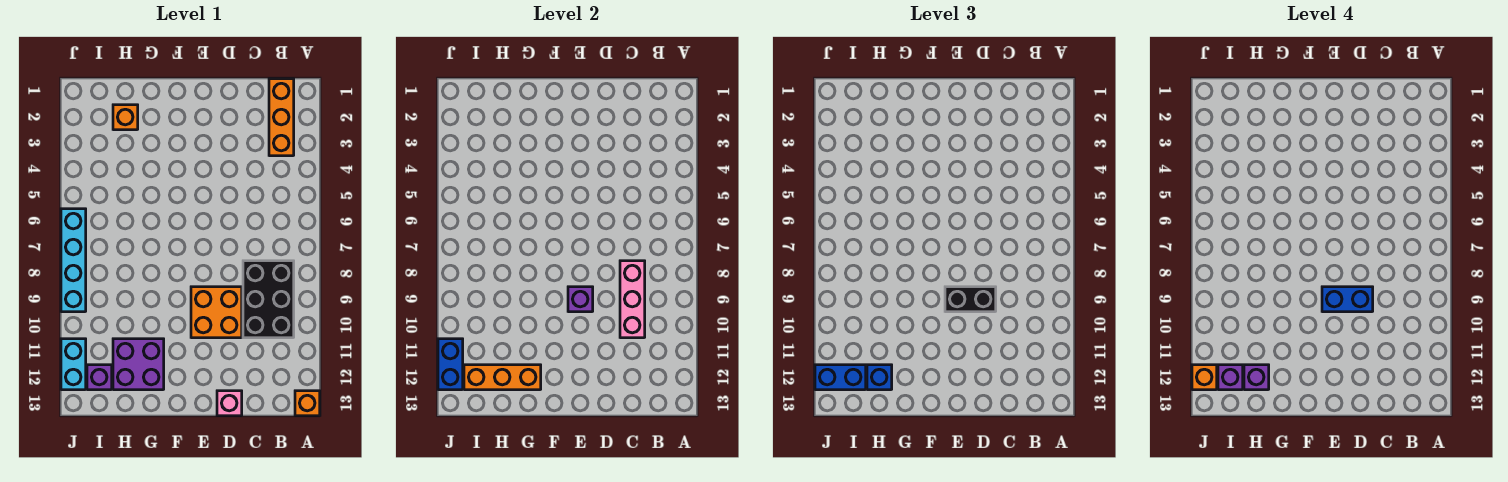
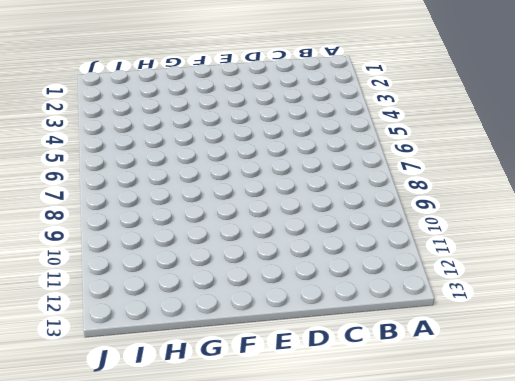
none -> orange brick A13 level 1
none -> orange brick B1:B3 level 1
none -> black brick B8:C10 level 1

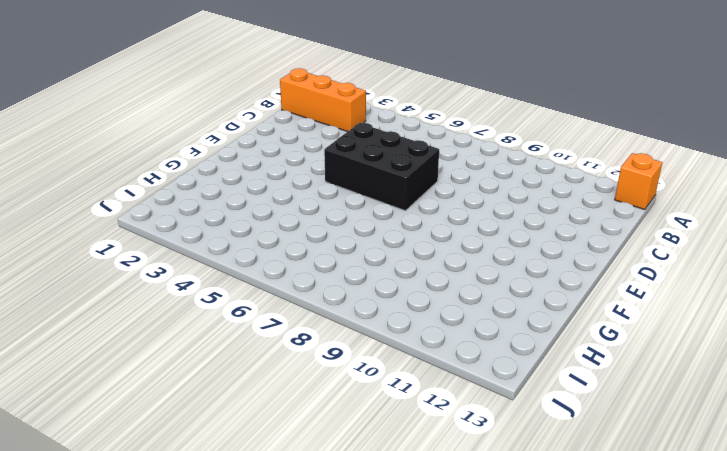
black brick D5:E7 level 1 -> black brick B8:C10 level 1
none -> orange brick D9:E10 level 1
none -> pink brick D13 level 1
none -> purple brick G11:H12 level 1

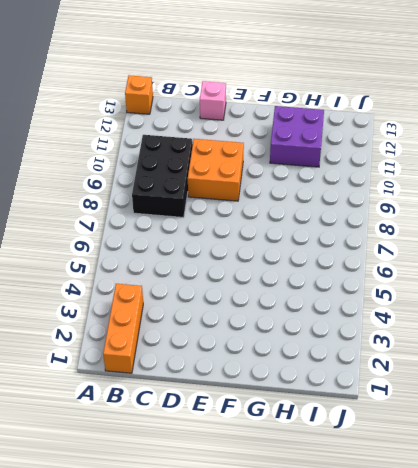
none -> orange brick H2 level 1
none -> purple brick I12 level 1
none -> cyan brick J6:J9 level 1

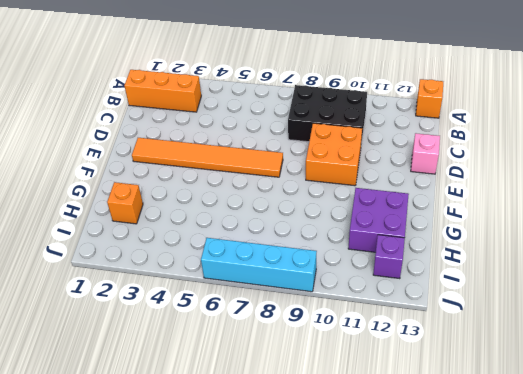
orange tile E2:E7 level 1 -> none
none -> cyan brick J11:J12 level 1
none -> pink brick C8:C10 level 2
none -> purple brick E9 level 2

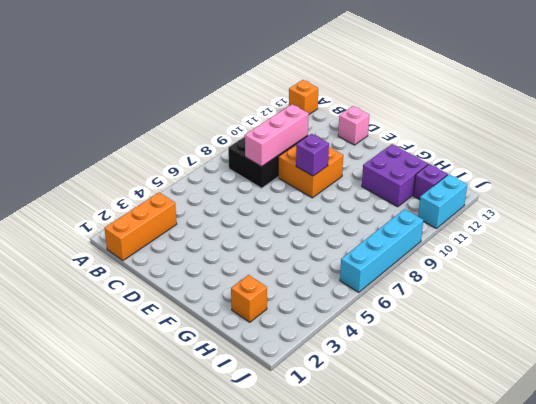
none -> orange brick G12:I12 level 2
none -> blue brick J11:J12 level 2
none -> black brick D9:E9 level 3

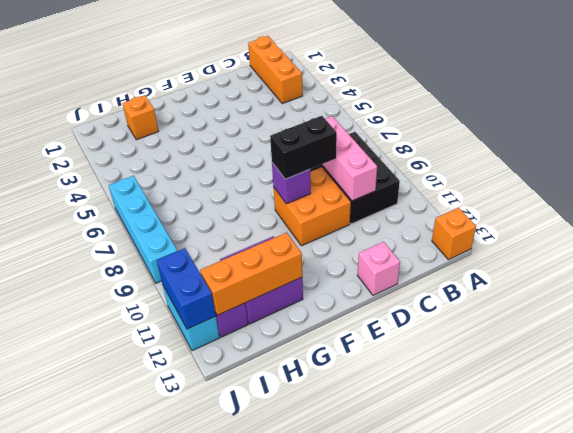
none -> blue brick H12 level 3
none -> blue brick I12:J12 level 3
none -> blue brick D9:E9 level 4

